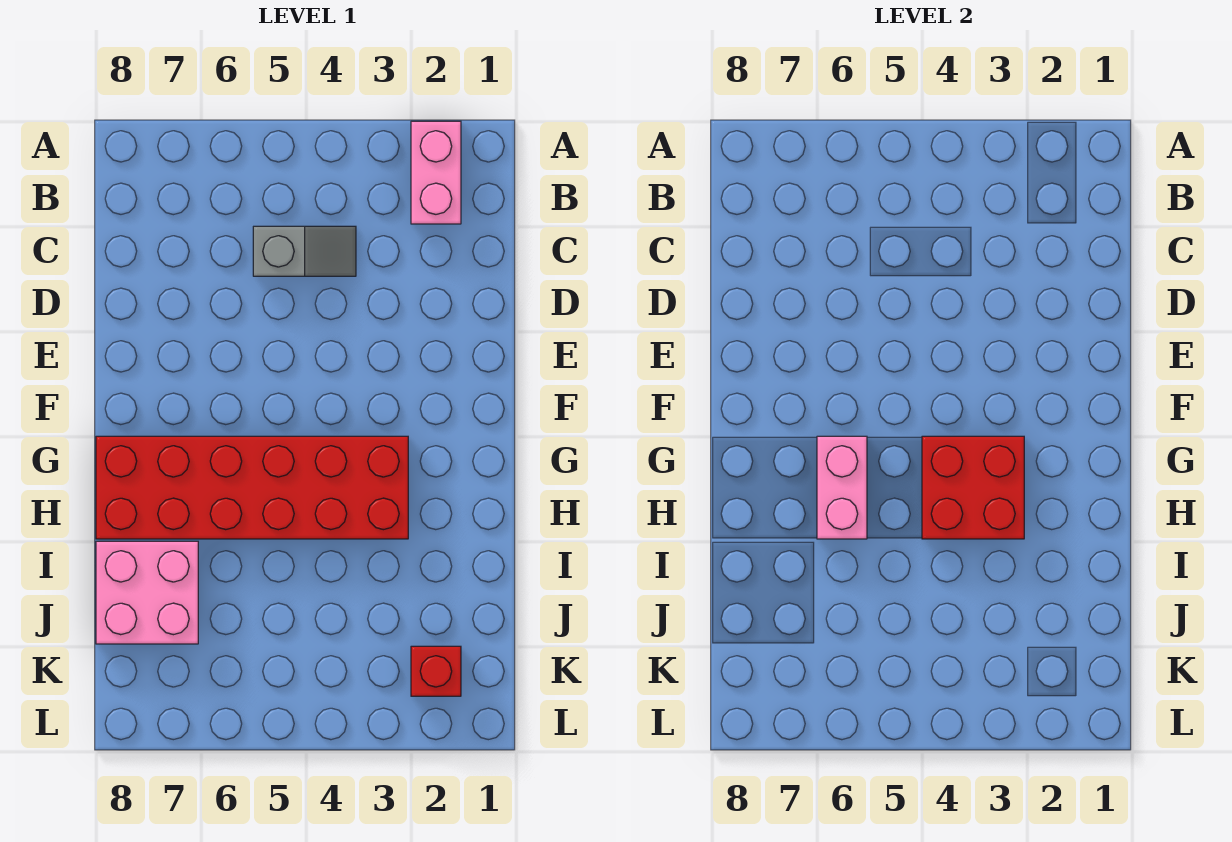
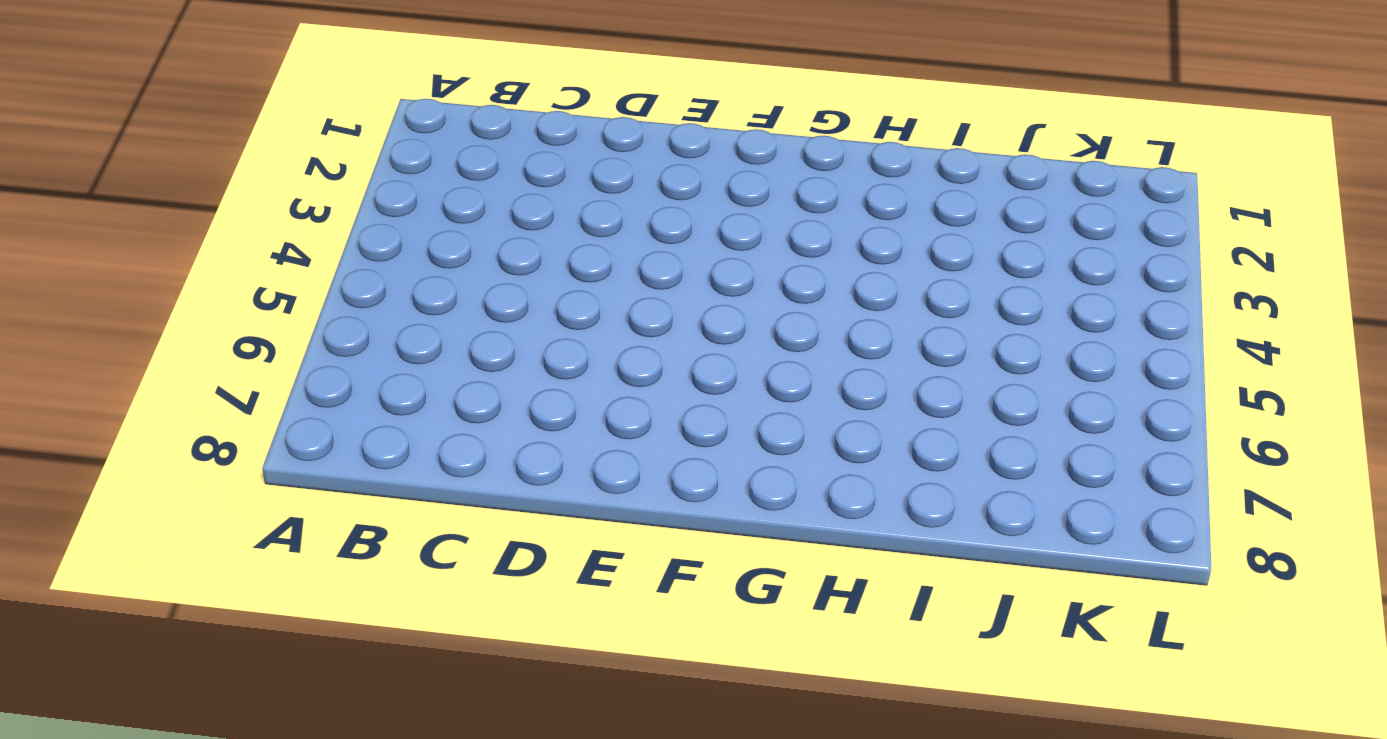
none -> pink brick A2:B2 level 1
none -> grey slope C4:C5 level 1 top 5

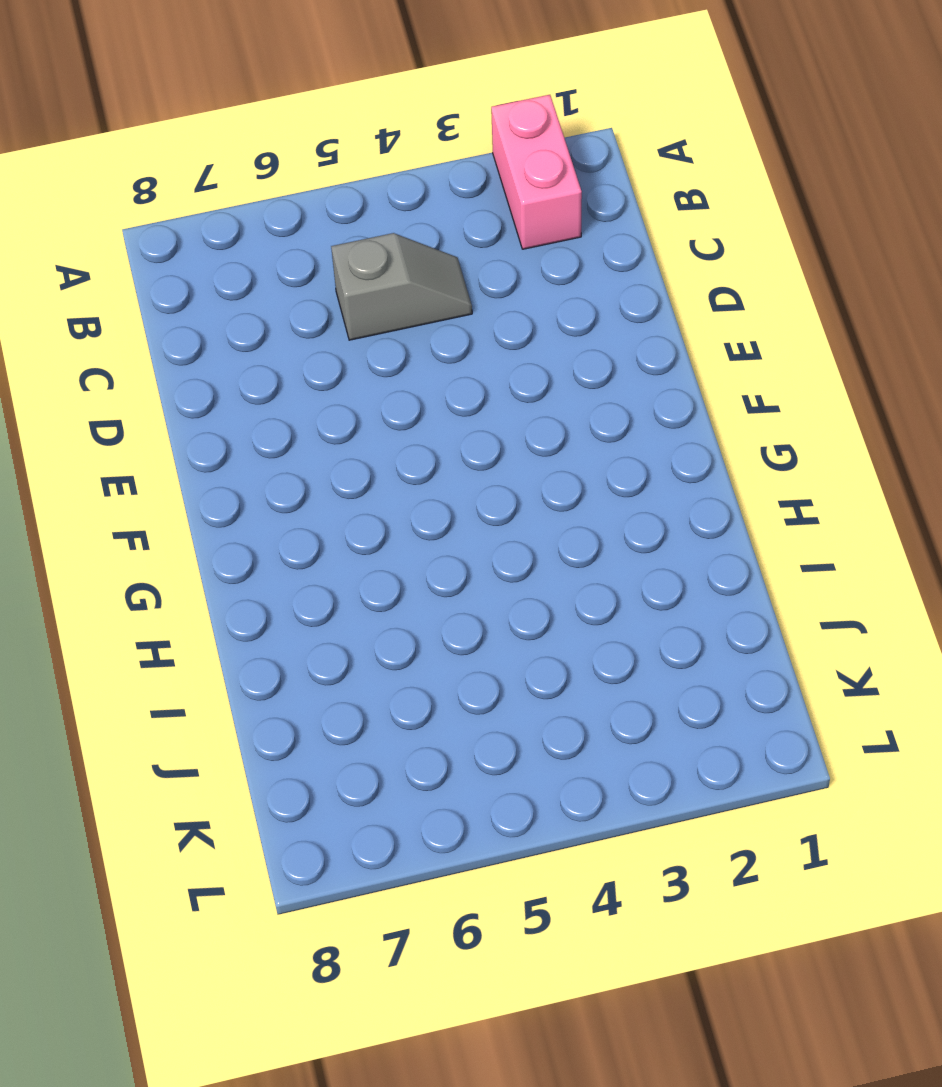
none -> red brick G3:H8 level 1
none -> pink brick I7:J8 level 1

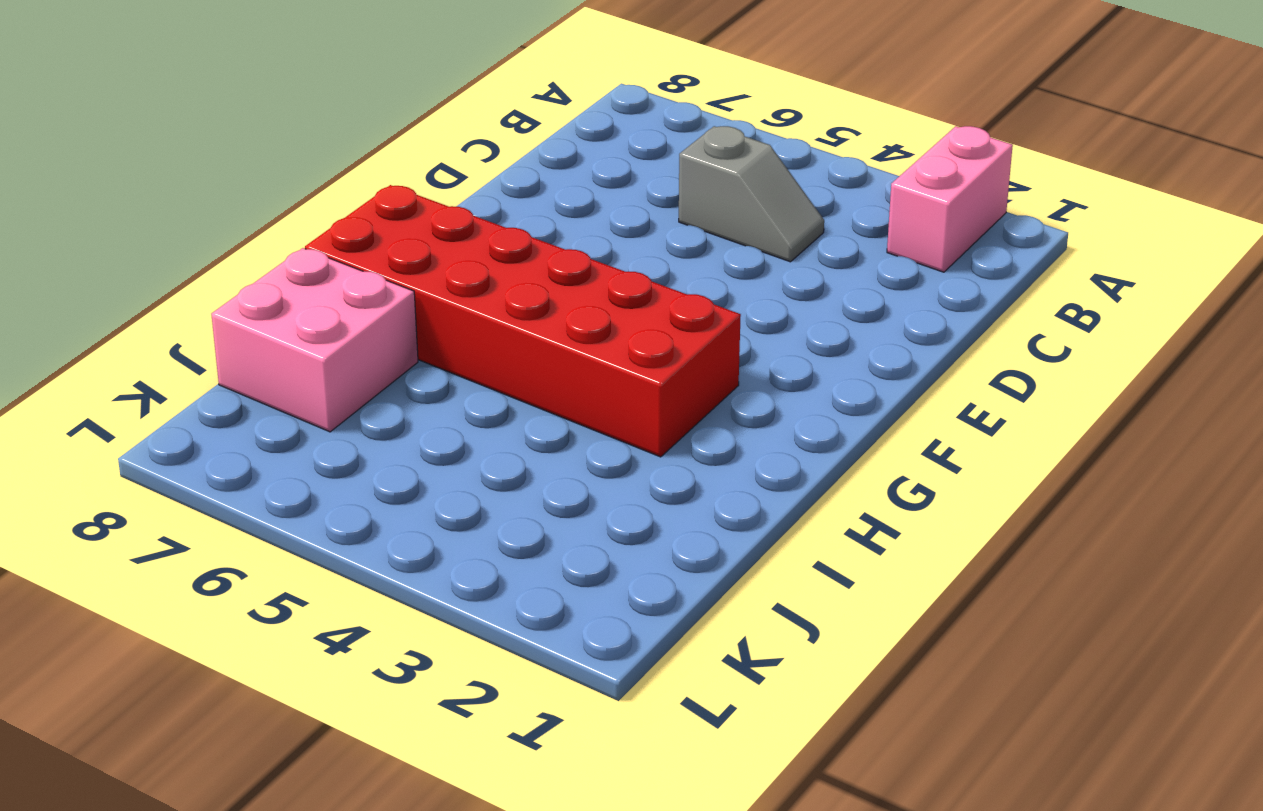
none -> red brick K2 level 1
none -> red brick G3:H4 level 2

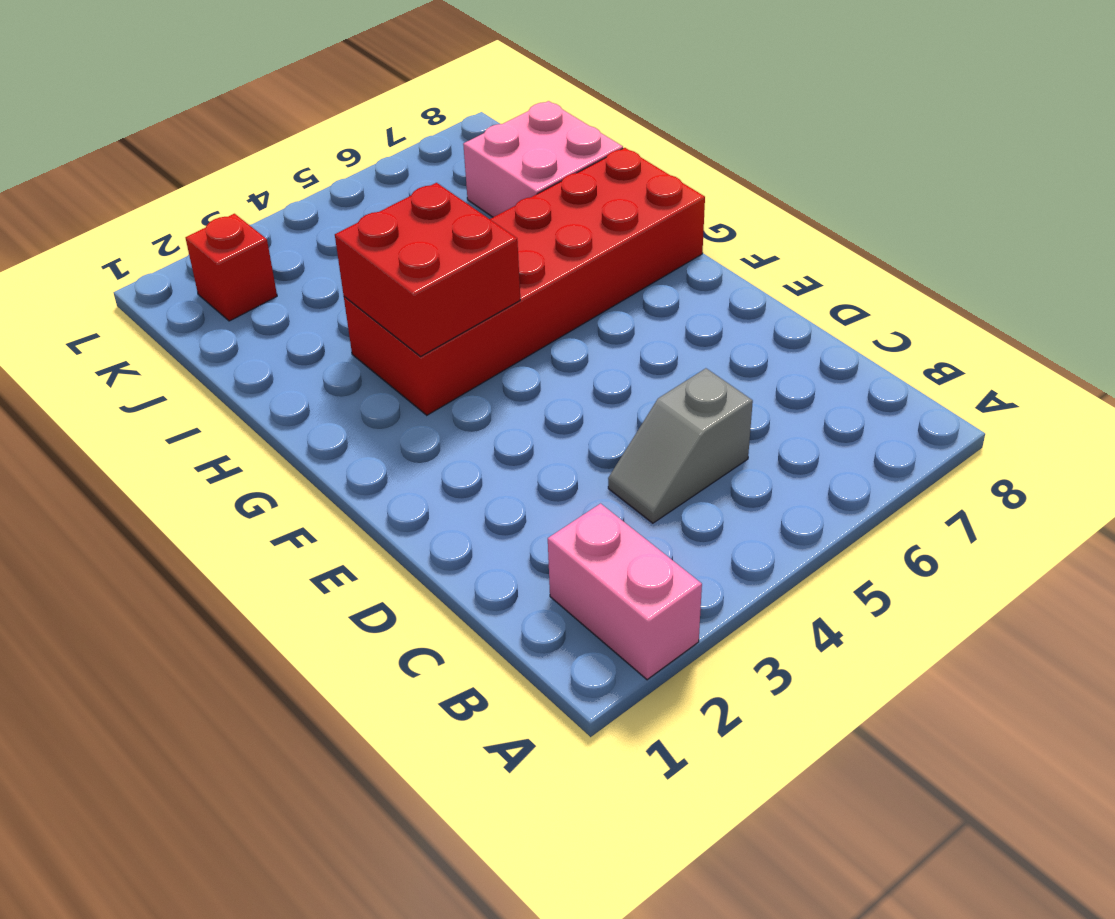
none -> pink brick G6:H6 level 2

